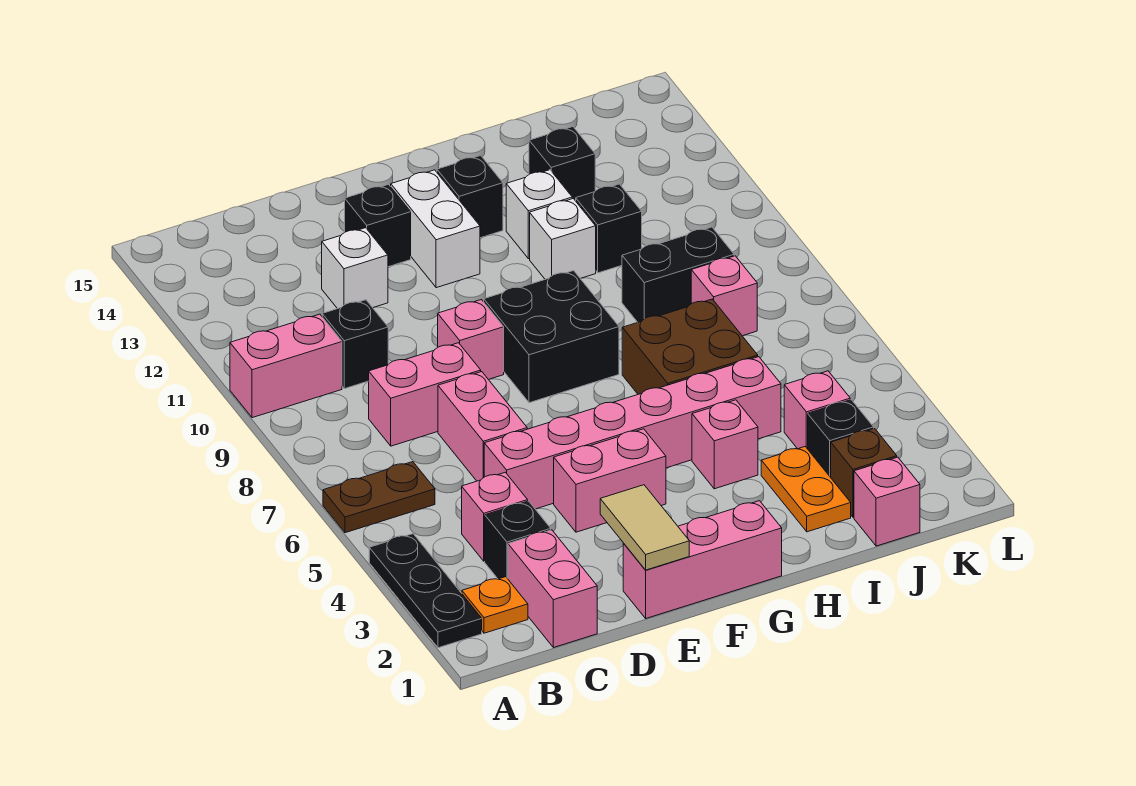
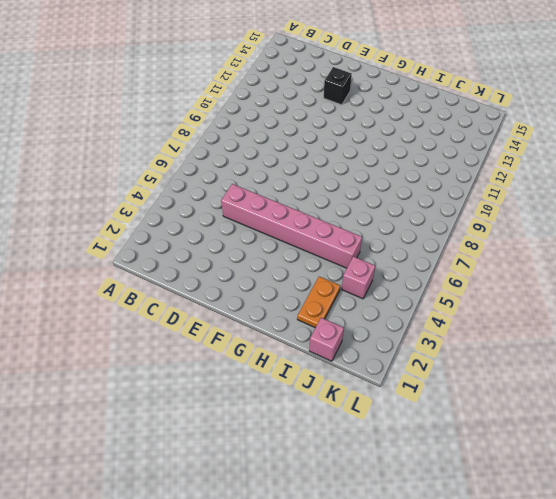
none -> black plate A2:A4 level 1
none -> brown plate A6:B6 level 1
none -> pink brick A10:B10 level 1
none -> orange plate B2 level 1

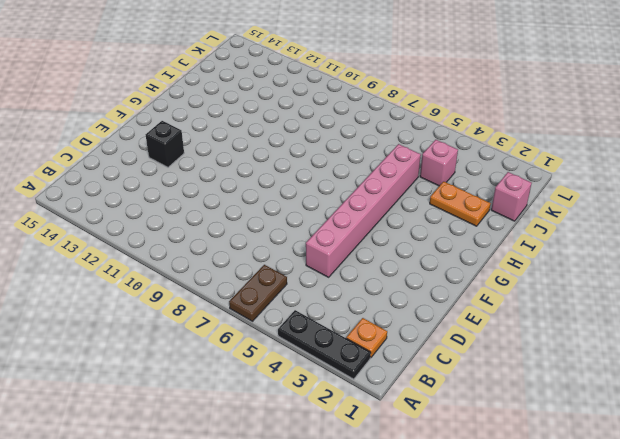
none -> pink brick A10:B10 level 1
none -> pink brick C1:C2 level 1
none -> black brick C3 level 1
none -> pink brick C4 level 1

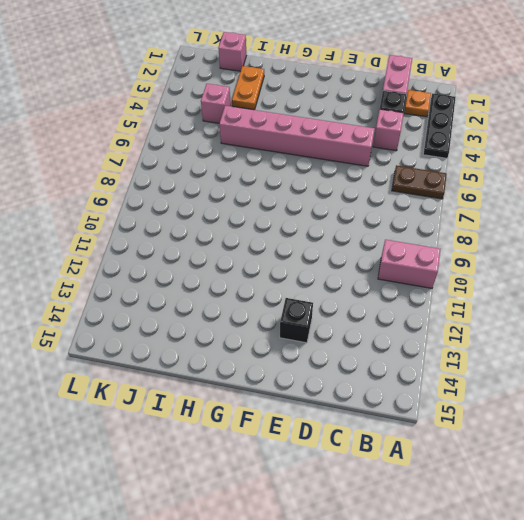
none -> pink brick C8:D8 level 1
none -> black brick C10 level 1
none -> pink brick D6:D7 level 1
none -> white brick D12 level 1

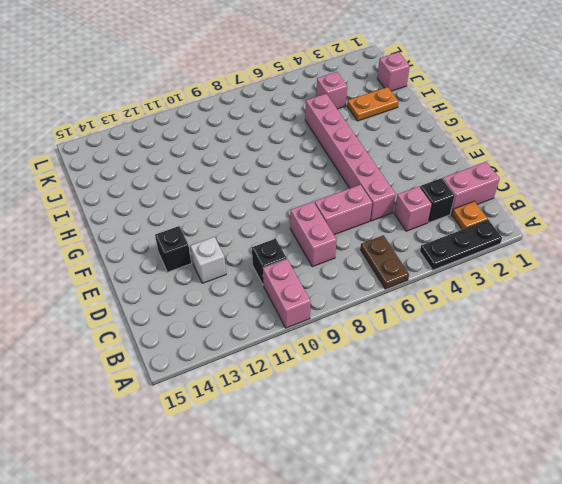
none -> pink brick E1:G1 level 1
none -> pink brick E4:F4 level 1
none -> pink brick E9 level 1
none -> black brick F8:G9 level 1

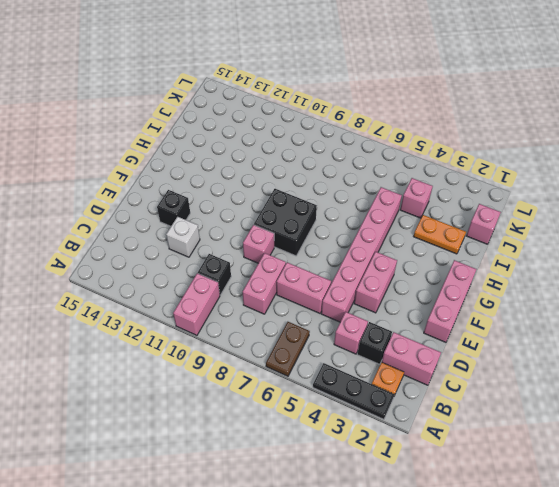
none -> white brick F12:F13 level 1
none -> black brick G13 level 1
none -> pink brick H4 level 1
none -> brown brick H6:I7 level 1

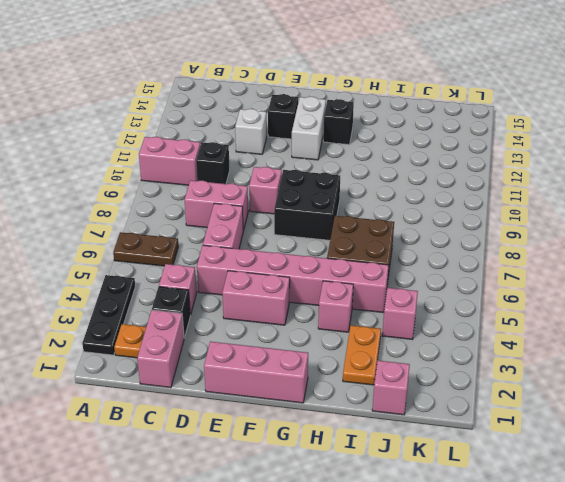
none -> white brick H11 level 1
none -> white brick H12 level 1
none -> black brick I9:J9 level 1
none -> black brick I11 level 1

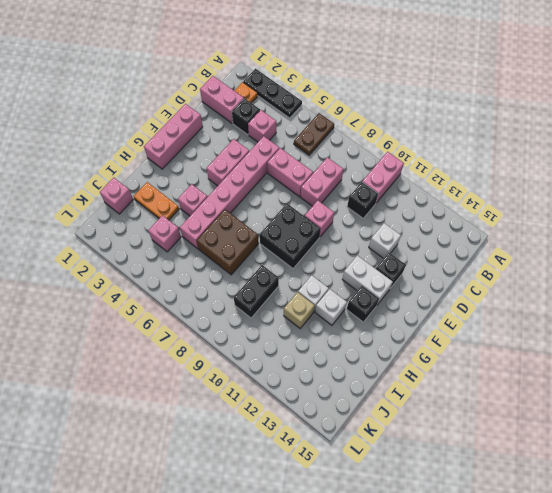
tan brick I11 level 1 -> black brick I11 level 1
none -> black brick I13 level 1
none -> brown brick J2 level 1
none -> black brick J3 level 1
none -> pink brick J8 level 1

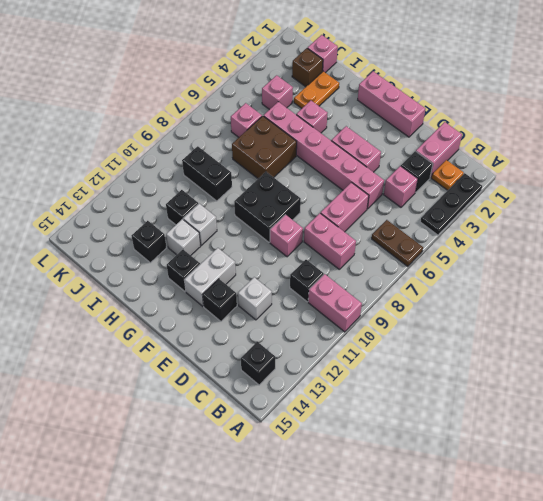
black brick B14 level 1 -> black brick J3 level 1
pink brick J6 level 1 -> pink brick J8 level 1
none -> tan tile E1:E2 level 2

